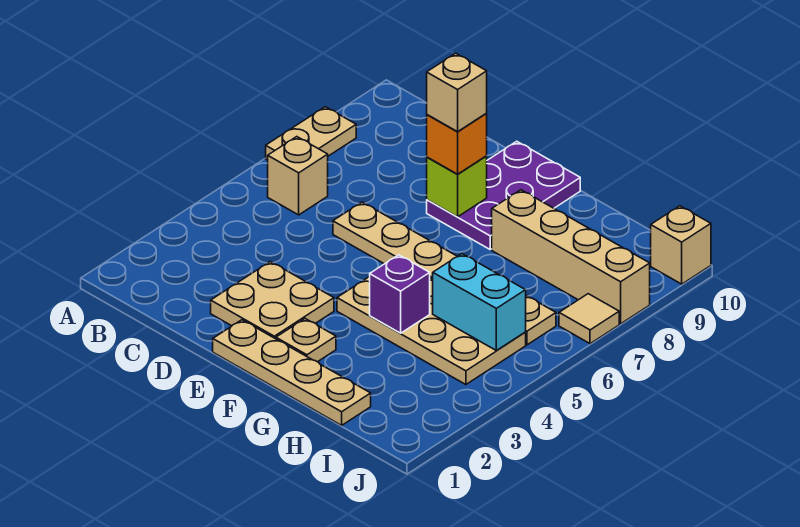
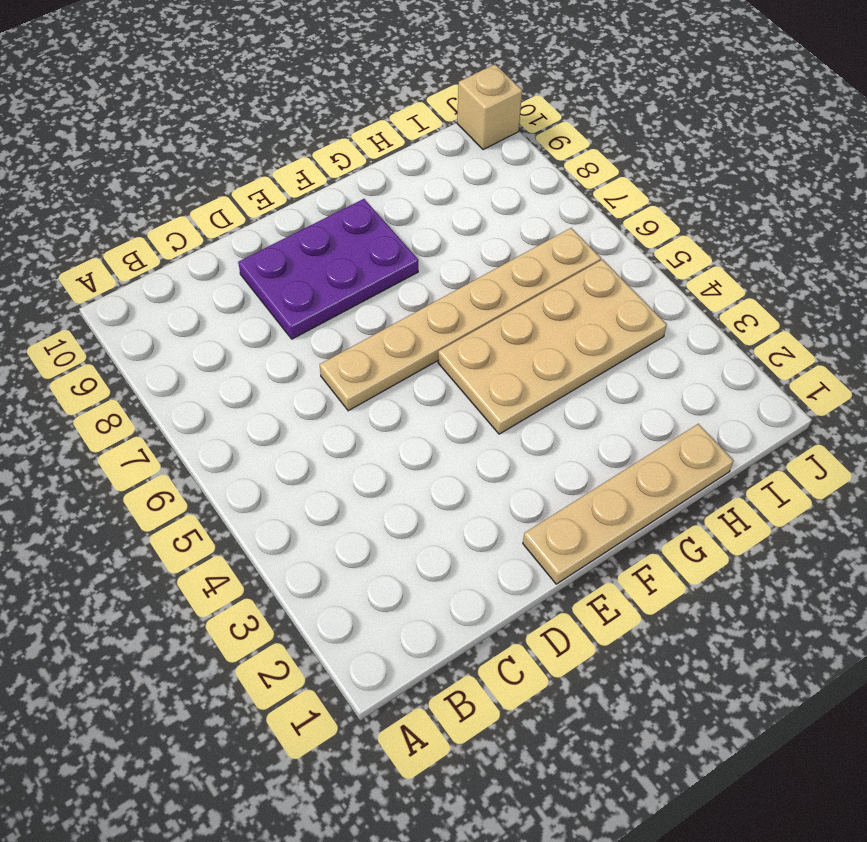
purple plate D8:F9 level 1 -> purple plate E8:F10 level 1
none -> tan plate A7:A8 level 1
none -> tan brick B6 level 1
none -> tan plate D2:E3 level 1

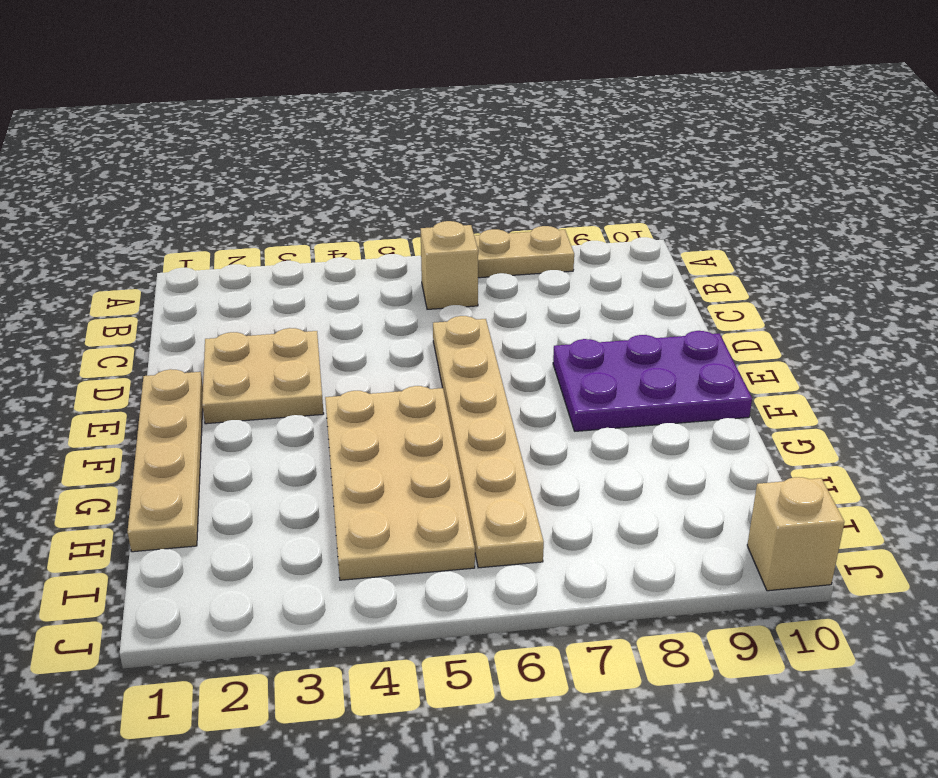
none -> tan plate F2 level 1
none -> tan brick G8:J8 level 1
none -> tan tile J7 level 1

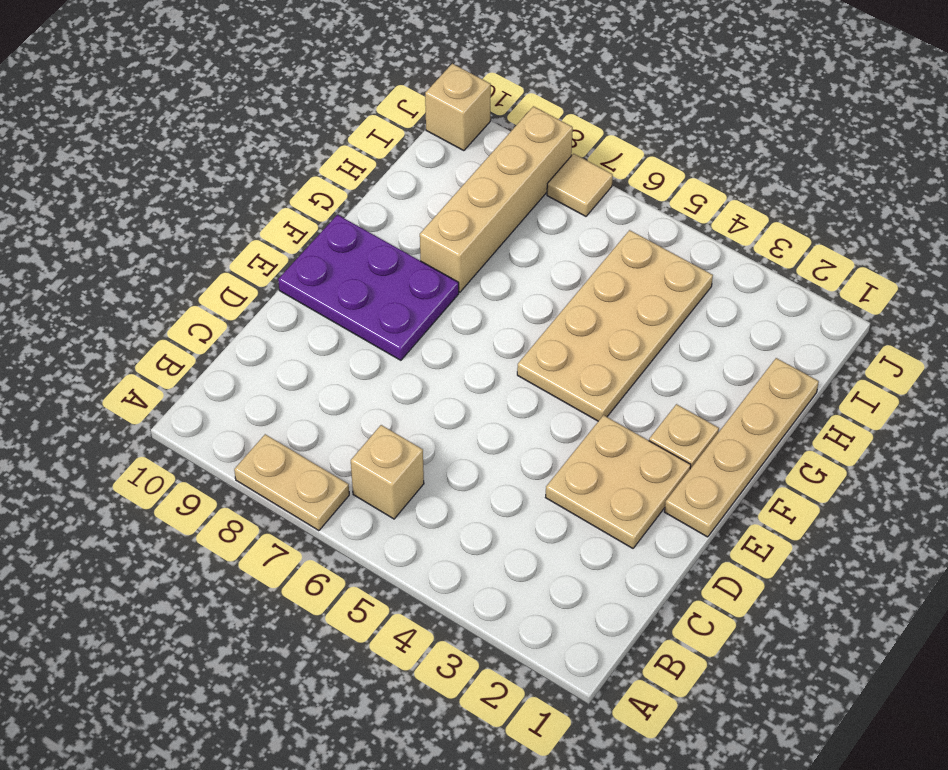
none -> tan plate D6:I6 level 1
none -> lime brick E8 level 2
none -> purple brick G4 level 2

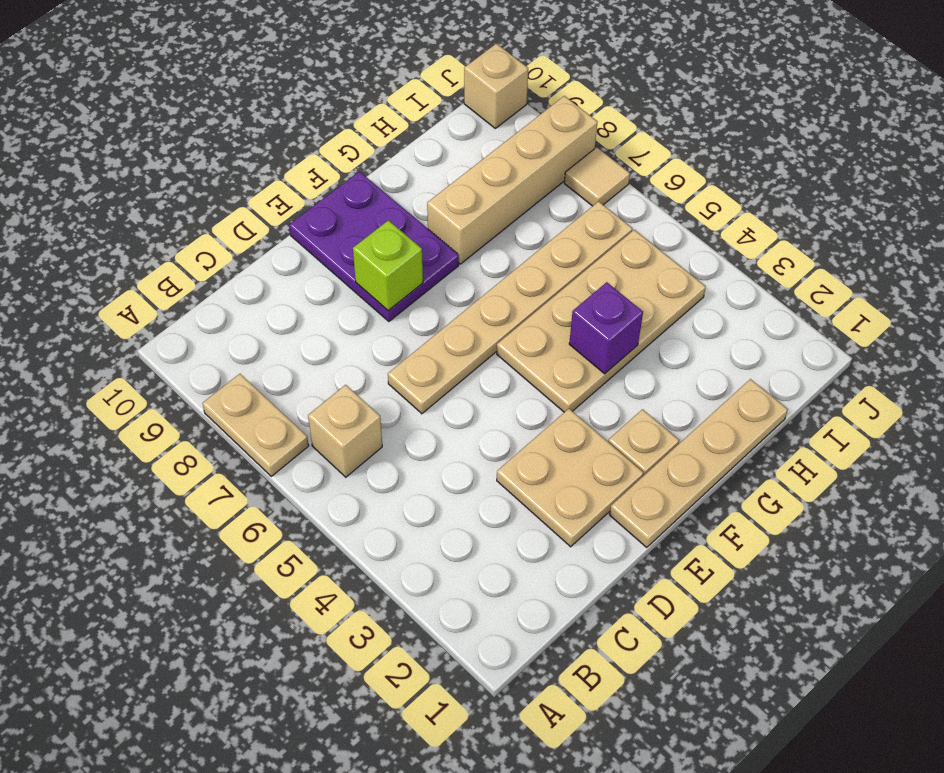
none -> cyan brick H5:I5 level 2
none -> orange brick E8 level 3
none -> tan brick E8 level 4

